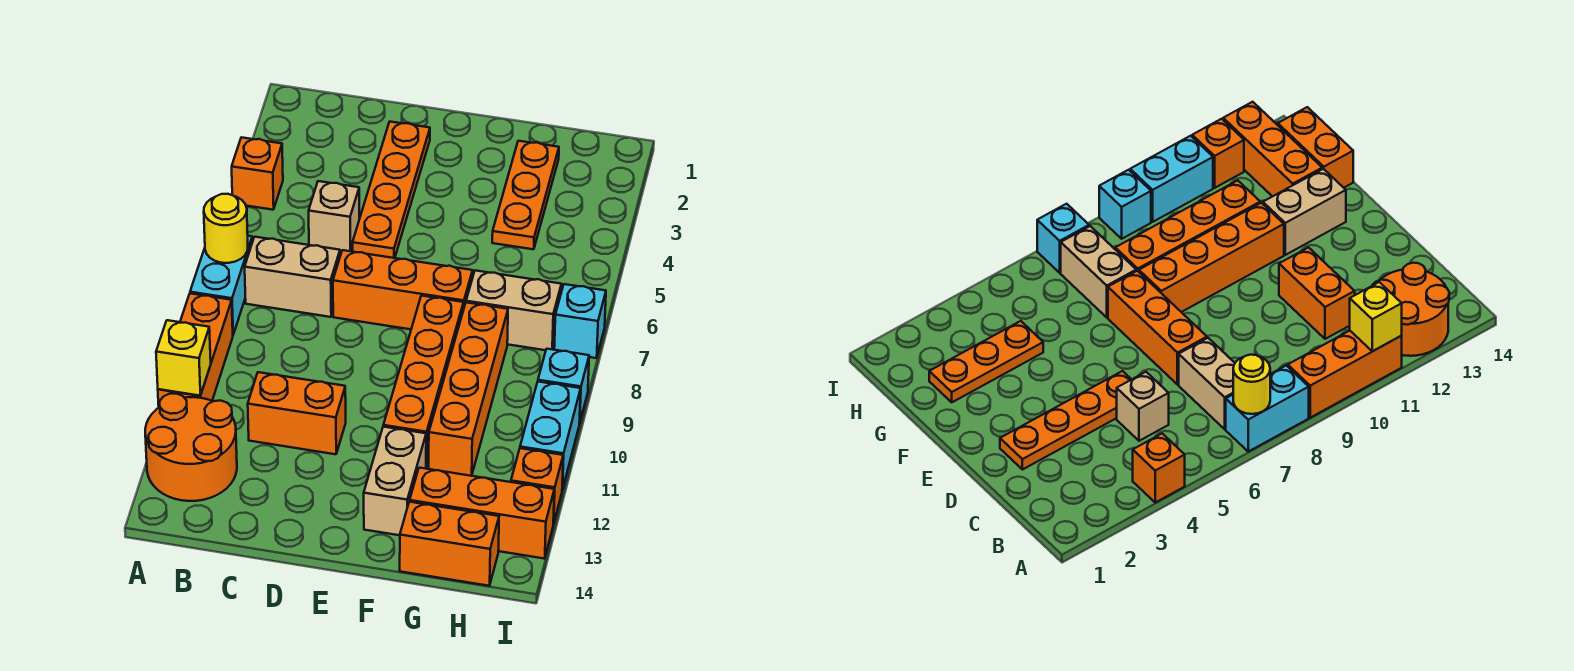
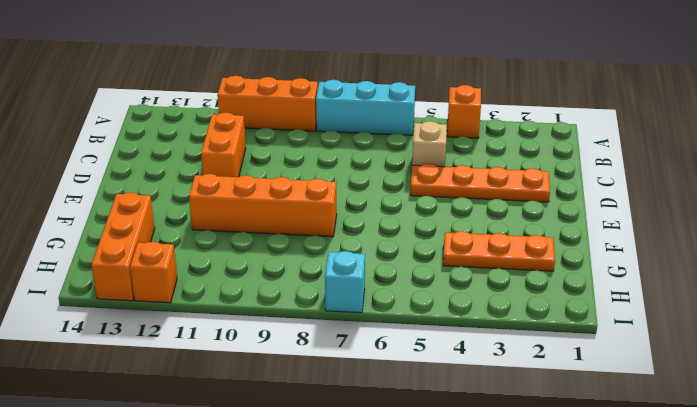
cyan brick A6:A8 level 1 -> cyan brick A7:A8 level 1
none -> orange round brick A12:B13 level 1
none -> tan brick B7:C7 level 1
none -> orange brick D7:F7 level 1

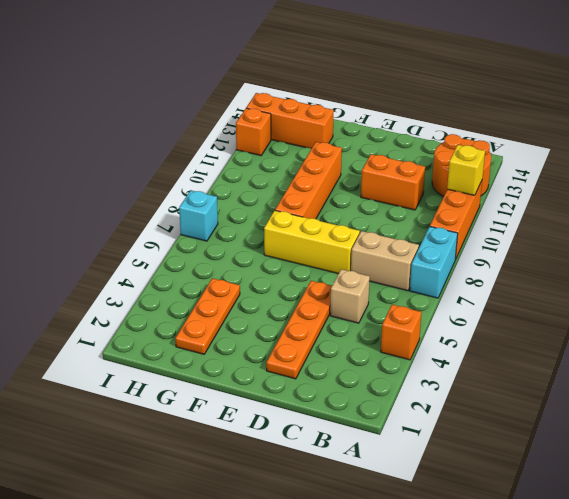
yellow brick D7:F7 level 1 -> orange brick D7:F7 level 1
none -> tan brick F12:F13 level 1
none -> tan brick G7:H7 level 1
none -> orange brick G8:G11 level 1

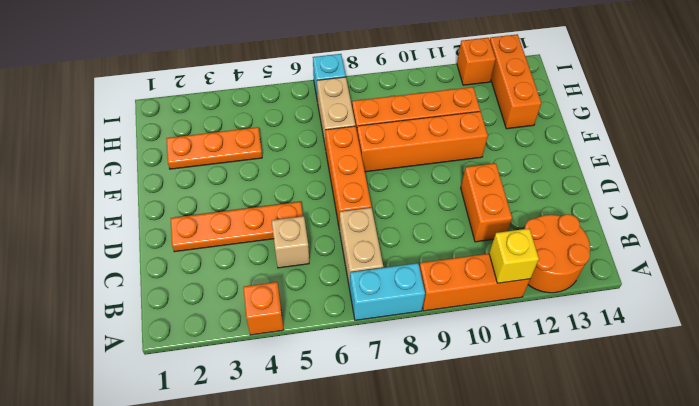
none -> tan brick F12:F13 level 1
none -> orange brick G14:H14 level 1
none -> cyan brick I9 level 1

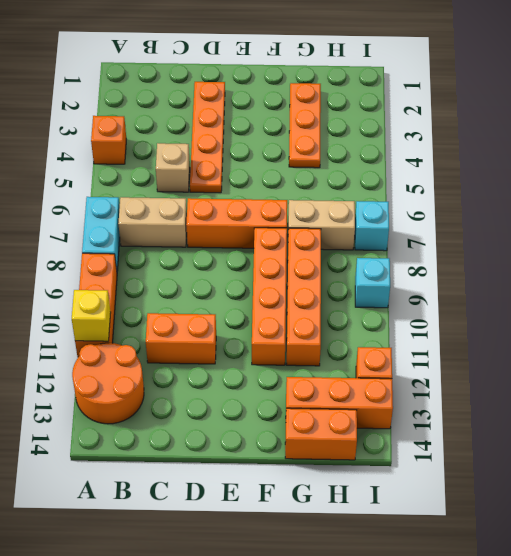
none -> tan brick F12:F13 level 1
none -> cyan brick I10:I11 level 1
none -> yellow round brick A7 level 2

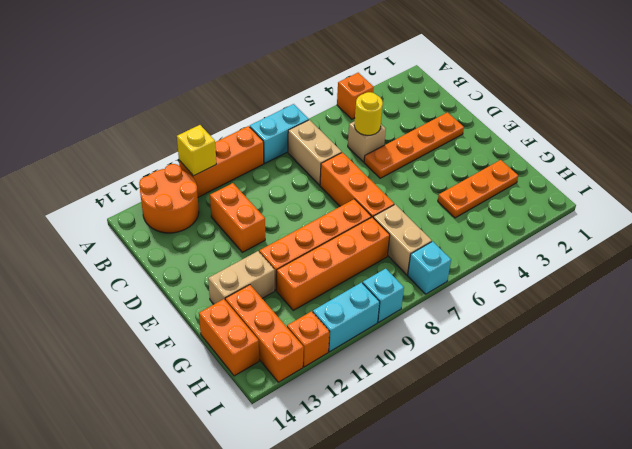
yellow round brick C5 level 2 -> yellow round brick A7 level 2

